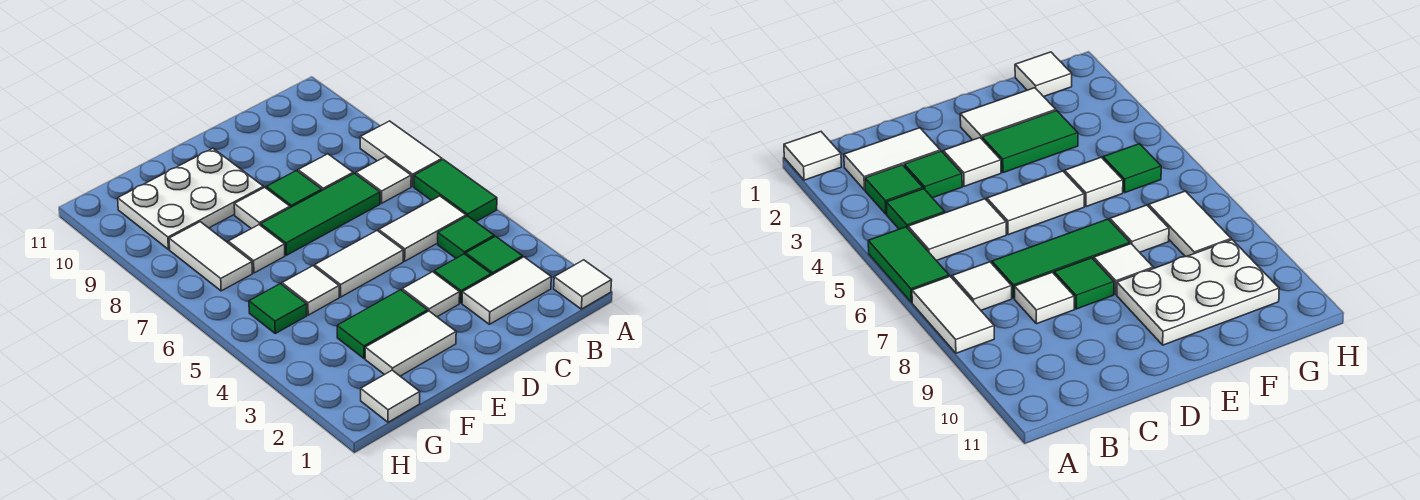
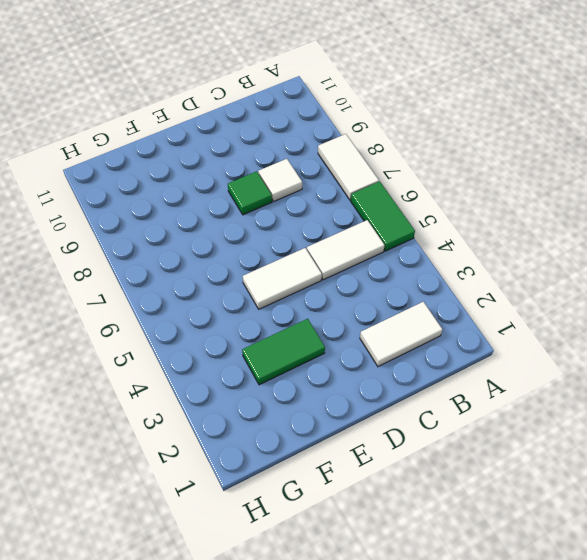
none -> white tile A1 level 1
none -> green tile B3 level 1
none -> green tile B4 level 1

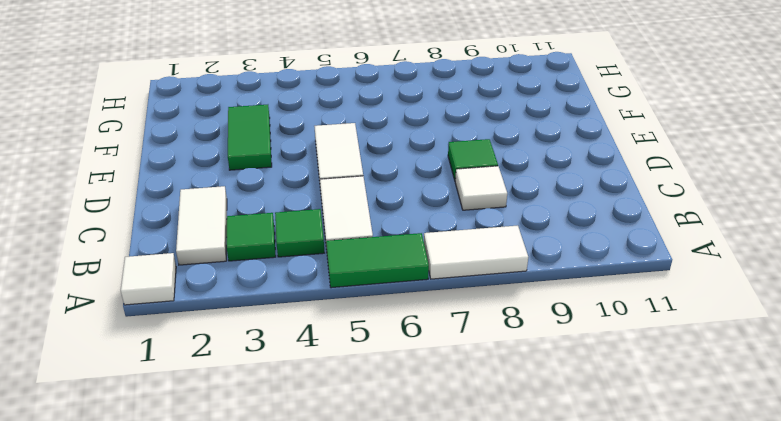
none -> white tile B7 level 1
none -> green tile C3 level 1
none -> green tile C7:E7 level 1

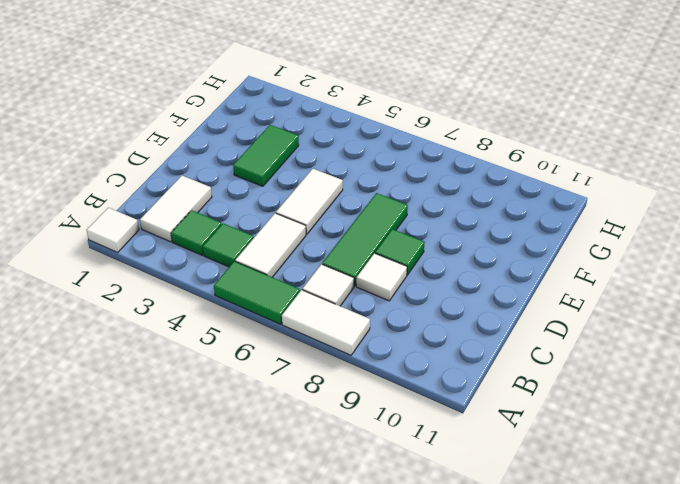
none -> green tile C3 level 1
none -> white tile D3 level 1
none -> white tile E2:F2 level 1

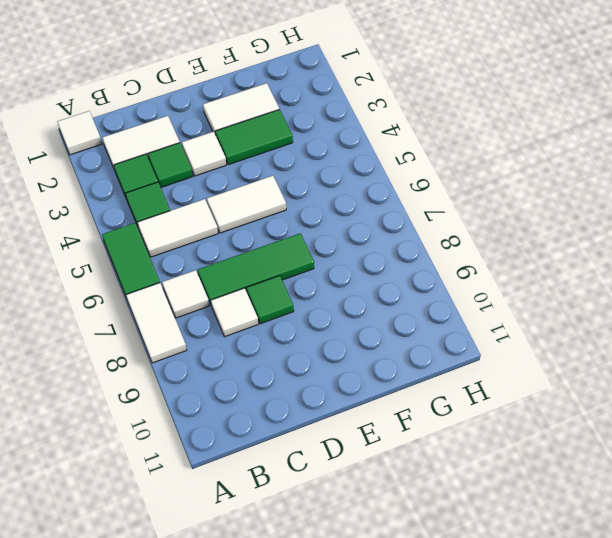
none -> white tile E8 level 1
none -> white plate E9:G10 level 1
none -> white tile F5 level 1

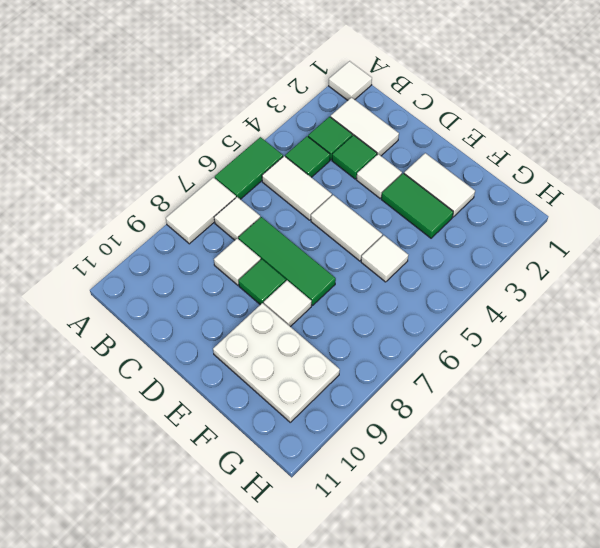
none -> white tile F7 level 1
none -> white tile G1 level 1
none -> green tile G5 level 1

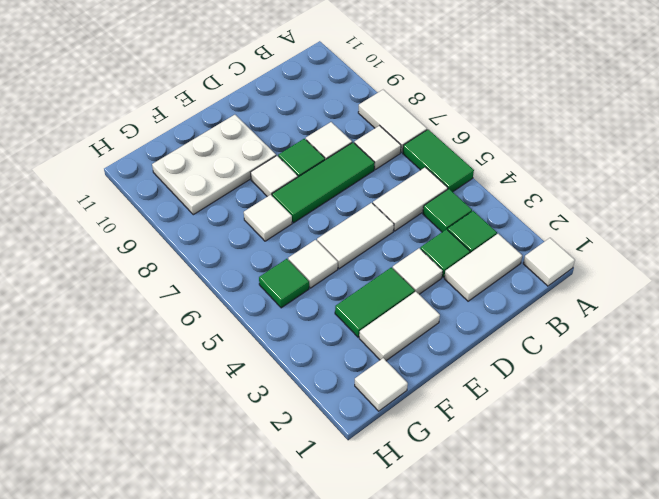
none -> white tile G7:G8 level 1

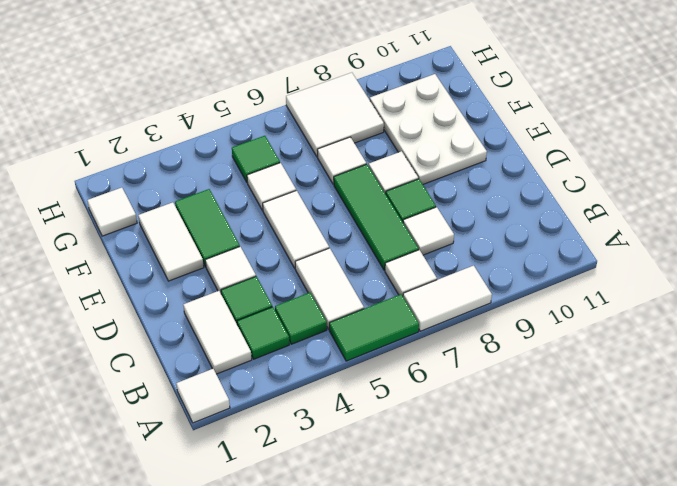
white tile G7:H8 level 1 -> white tile G7:G8 level 1

